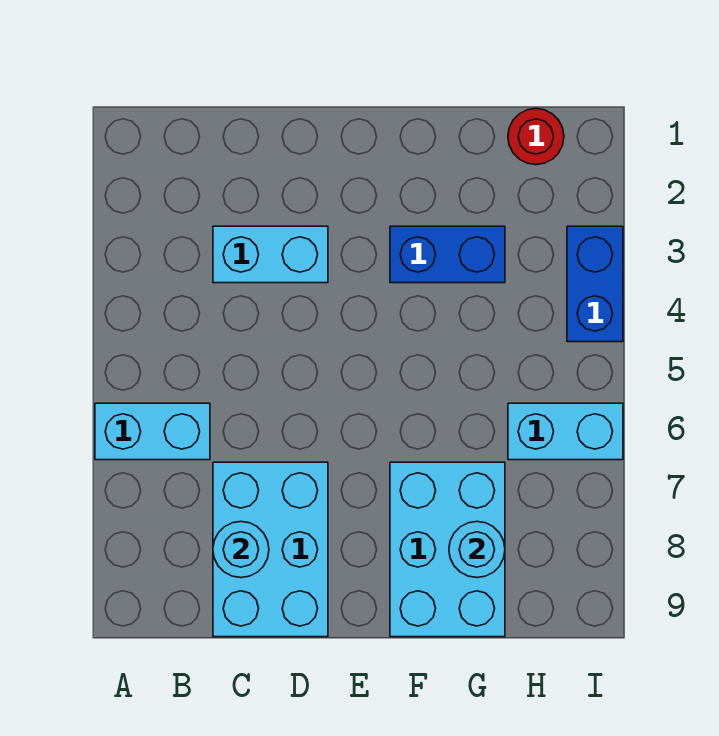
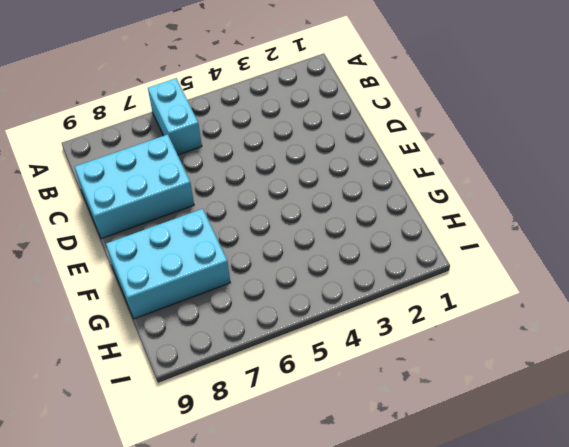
none -> cyan brick C3:D3 level 1
none -> blue brick F3:G3 level 1

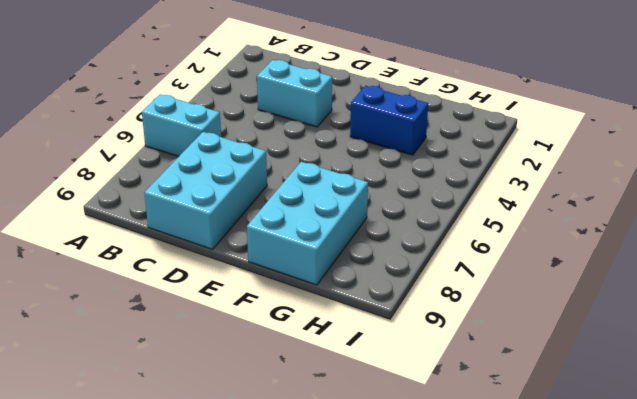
none -> red round brick H1 level 1
none -> cyan brick H6:I6 level 1

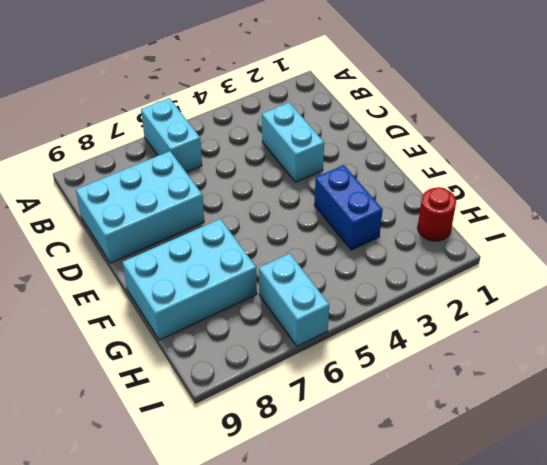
none -> blue brick I3:I4 level 1
none -> cyan round brick C8 level 2

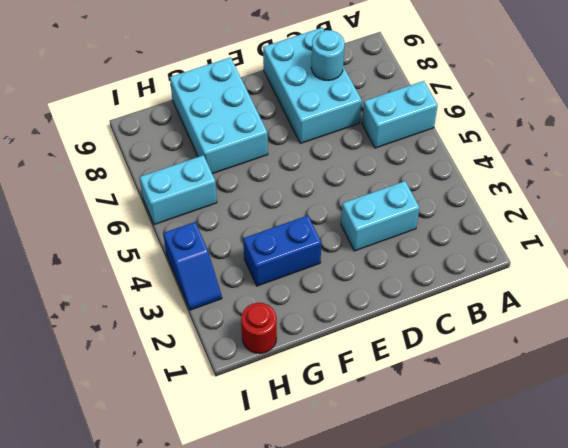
blue slope I3:I4 level 1 top 4 -> blue brick I3:I4 level 1
none -> cyan round brick G8 level 2

